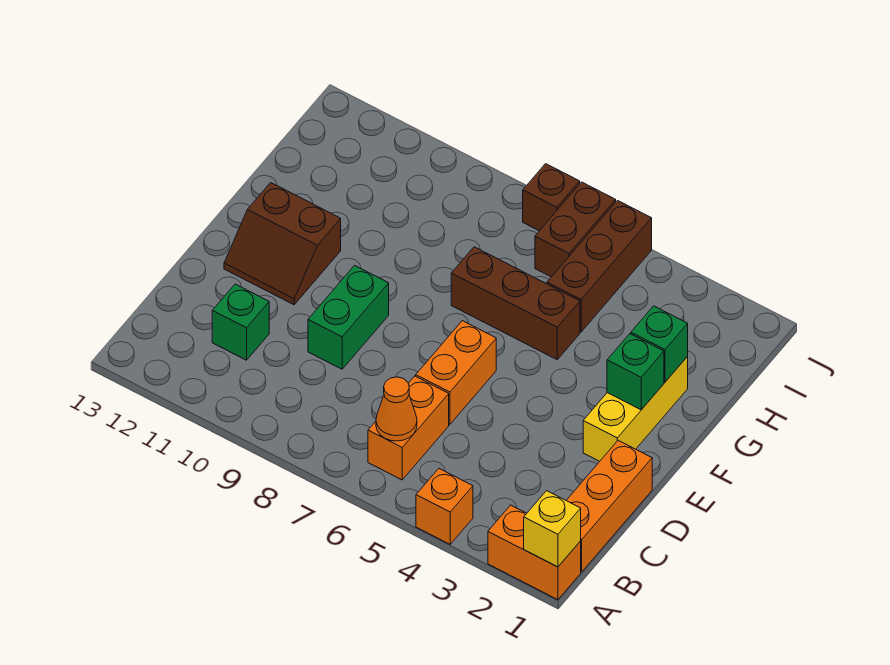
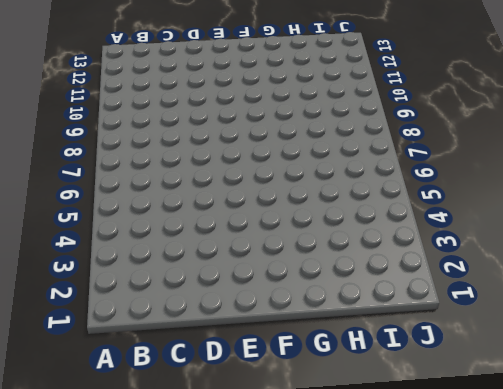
none -> orange brick A1:A2 level 1
none -> orange brick A4 level 1
none -> orange brick B1:D1 level 1

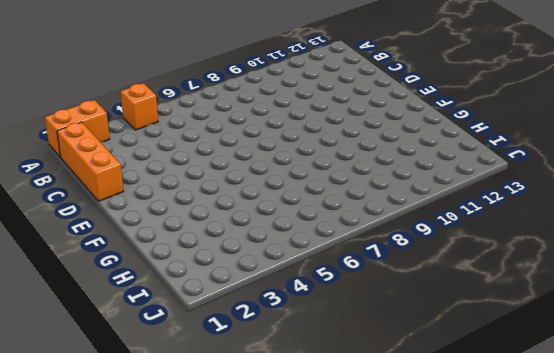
none -> orange brick B6:C6 level 1
none -> green brick C11 level 1
none -> orange brick D6:E6 level 1

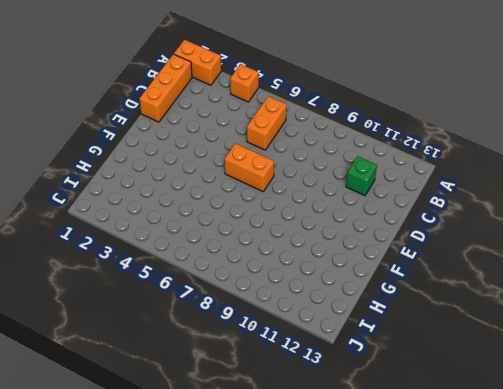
orange brick E6:E7 level 1 -> orange brick D6:E6 level 1
none -> green brick D9:E9 level 1
none -> yellow brick E2:G2 level 1
none -> brown slope E11:F12 level 1 top F

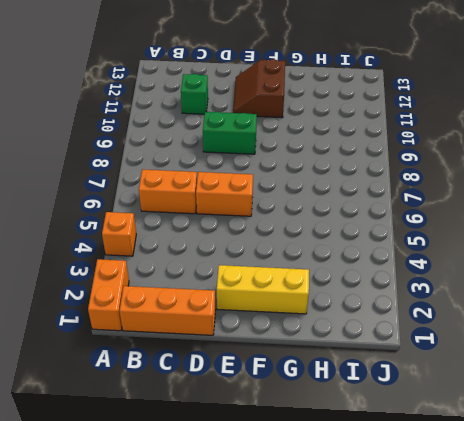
none -> brown brick G5:G7 level 1
none -> brown brick H5:J5 level 1
none -> brown brick I6:J6 level 1

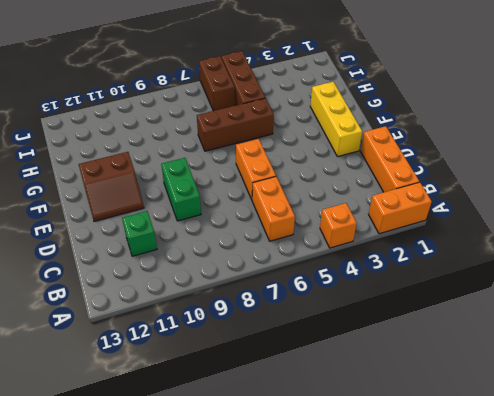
none -> brown brick J7 level 1
none -> yellow brick A1 level 2
none -> orange cone B6 level 2

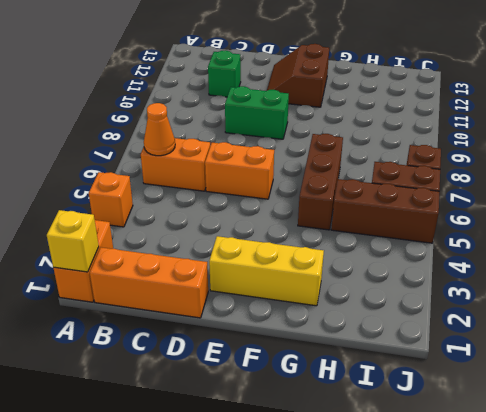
none -> green brick F2 level 2
none -> green brick G2 level 2

